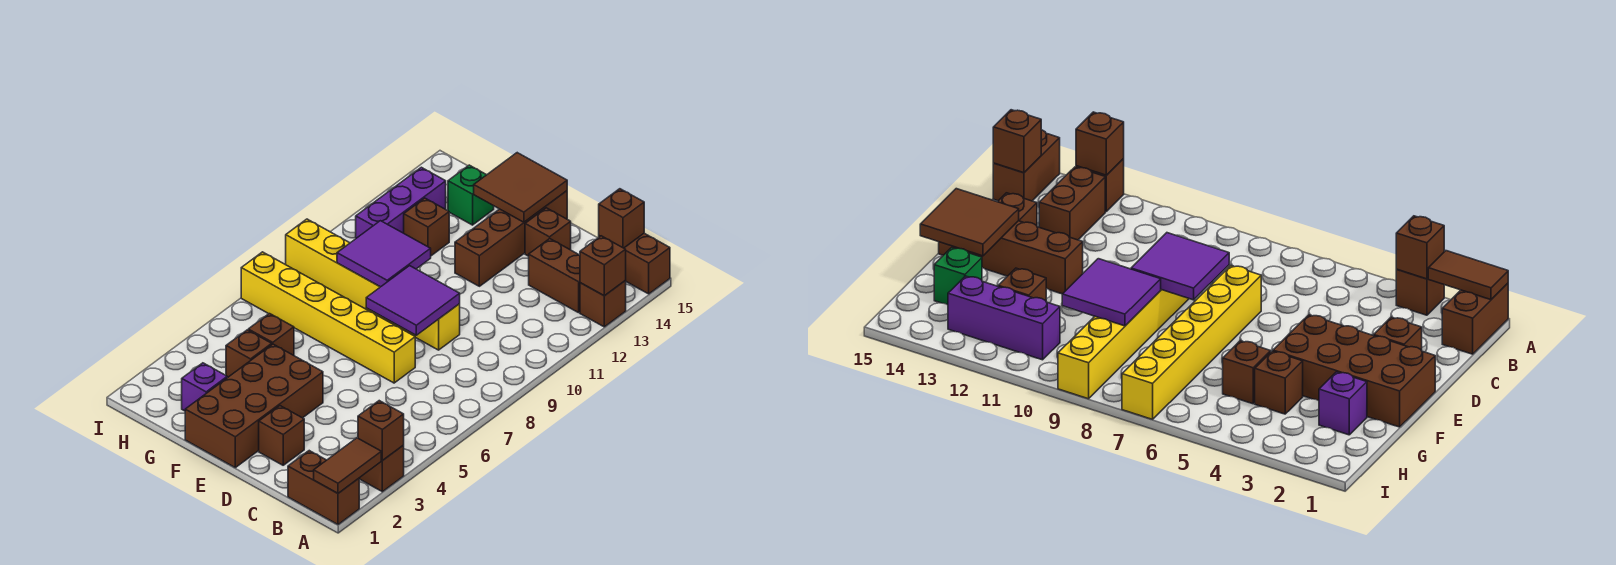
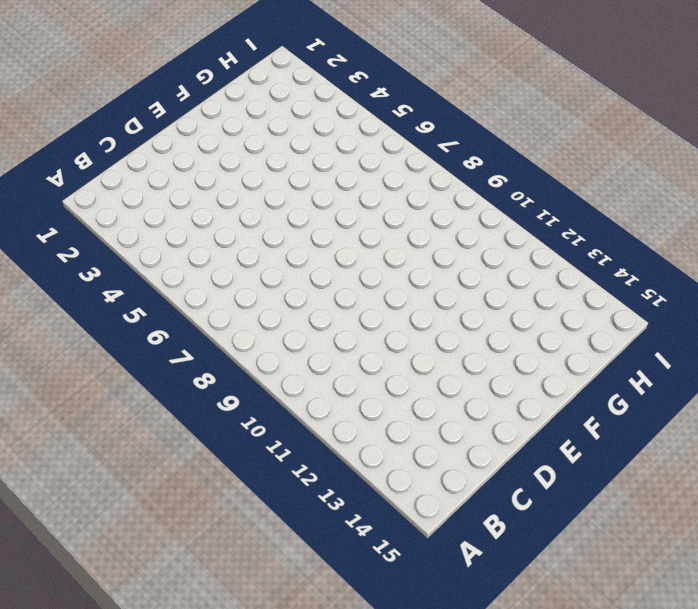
none -> brown brick A1:B1 level 1
none -> brown brick A3 level 1
none -> brown brick A13 level 1

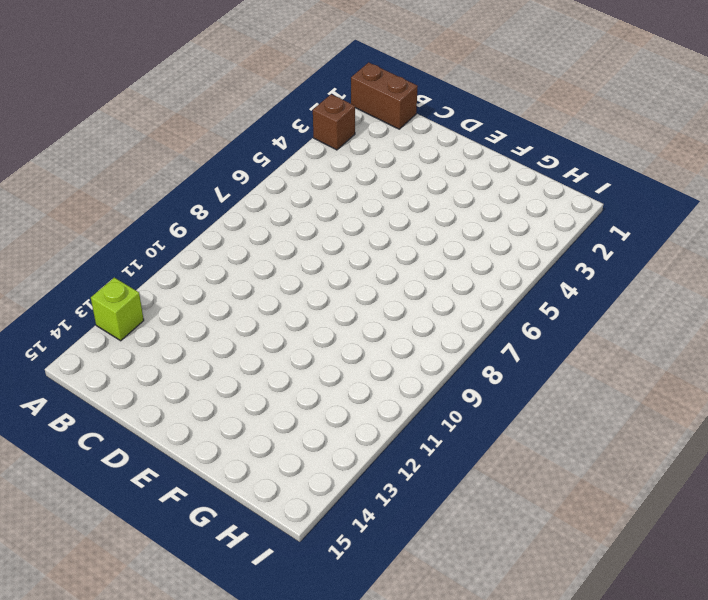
lime brick A13 level 1 -> brown brick A13 level 1
none -> brown brick A15:B15 level 1
none -> brown brick B13:C13 level 1
none -> brown brick D2 level 1

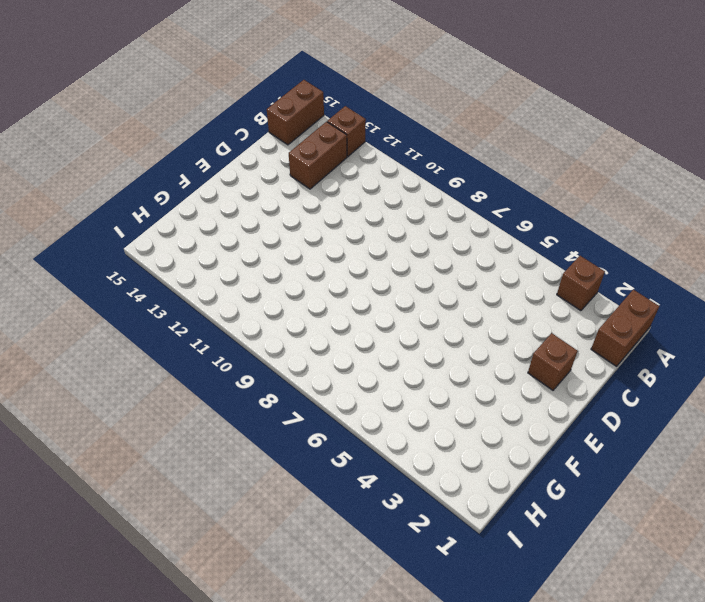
none -> yellow brick D7:I7 level 1
none -> yellow brick D9:I9 level 1
none -> brown brick D14 level 1

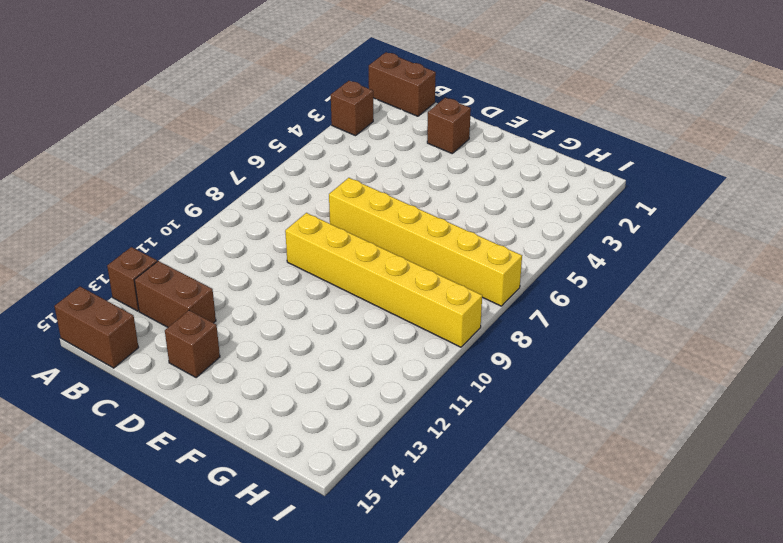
none -> brown brick E1:F4 level 1
none -> brown brick E12:E15 level 1
none -> purple brick G2 level 1

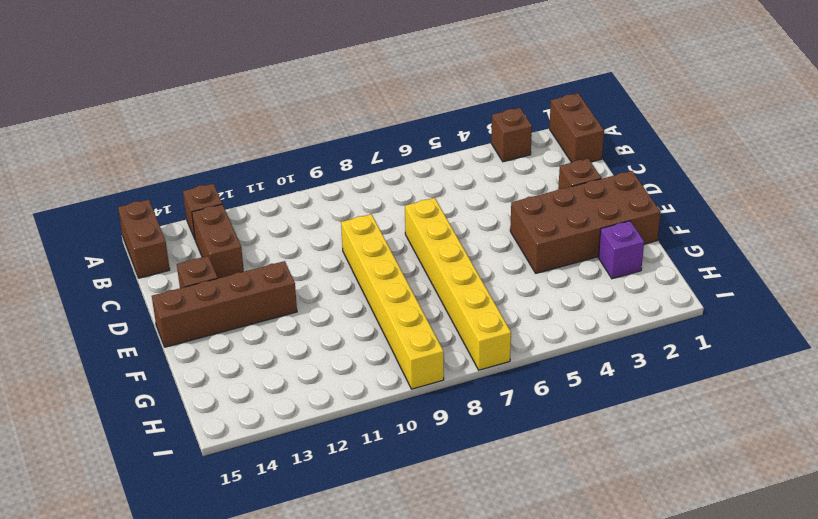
none -> brown brick G4 level 1
none -> brown brick G5 level 1
none -> brown brick G12 level 1

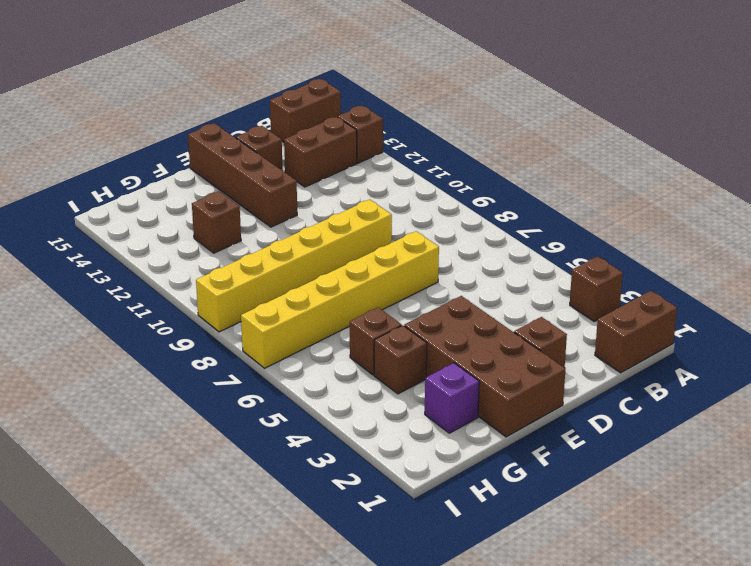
none -> green brick G14 level 1
none -> purple brick H11:H13 level 1
none -> brown tile A1:A2 level 2

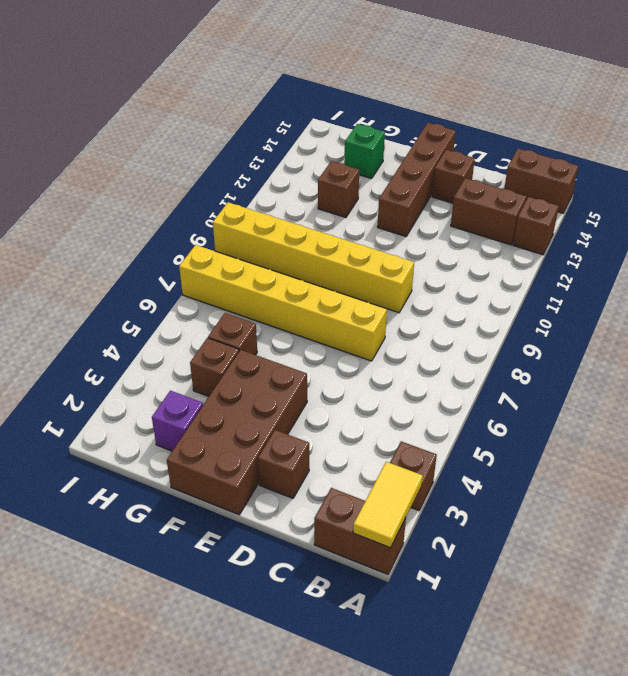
yellow tile A1:A2 level 2 -> brown tile A1:A2 level 2
none -> purple brick H11:H13 level 1
none -> brown brick A3 level 2
none -> brown brick A13 level 2

